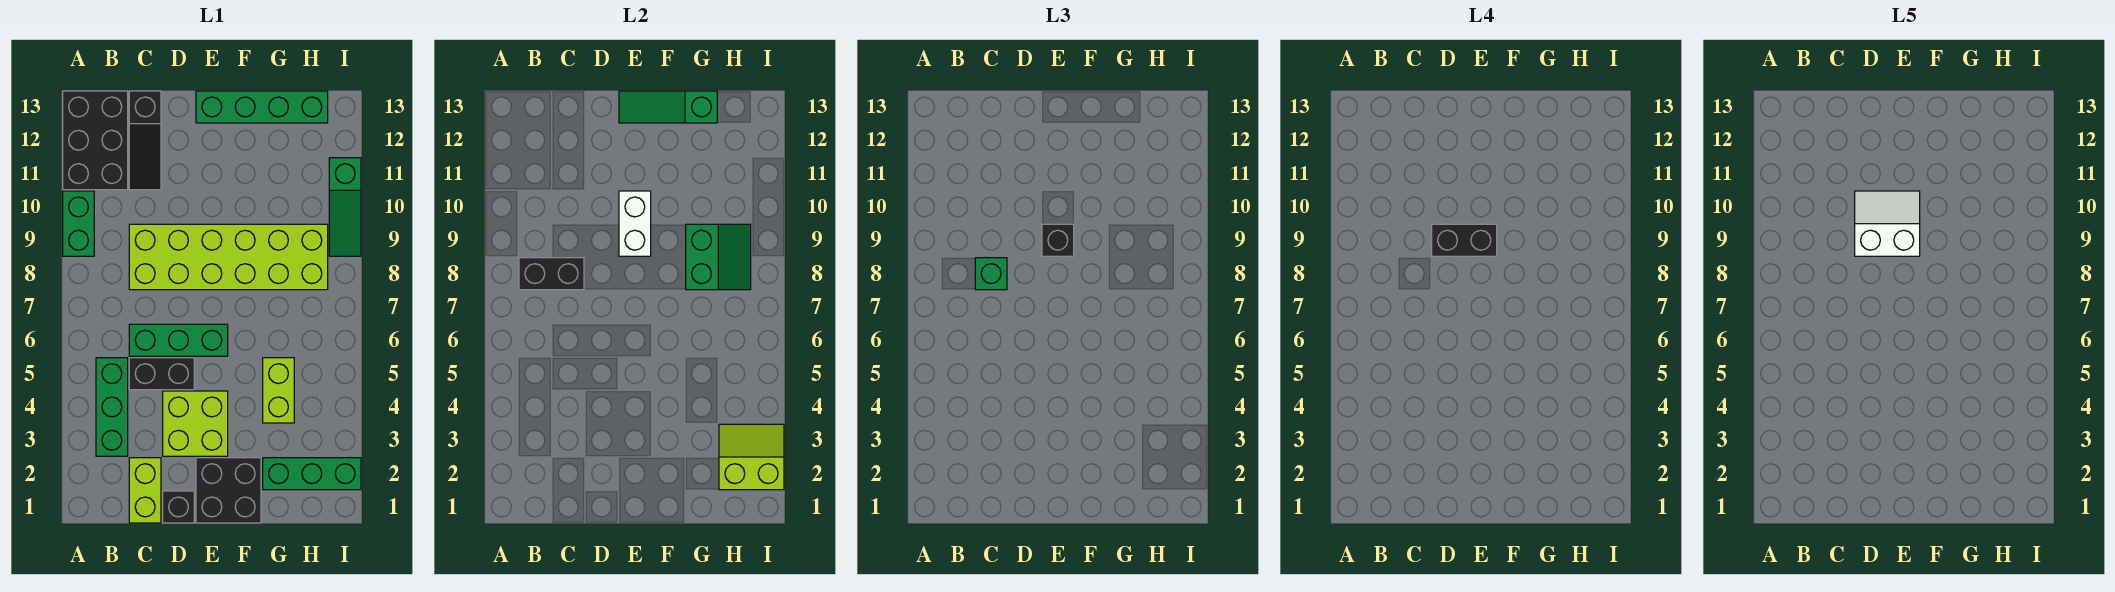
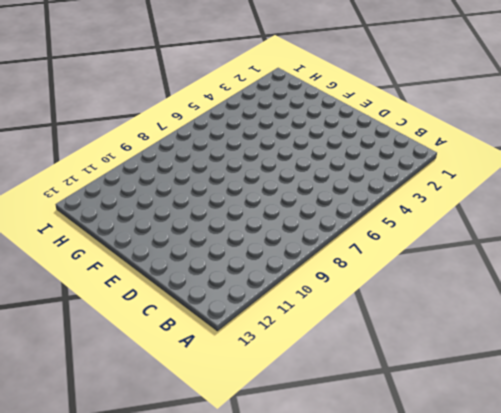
none -> green brick A9:A10 level 1
none -> black brick A11:B13 level 1
none -> green brick B3:B5 level 1

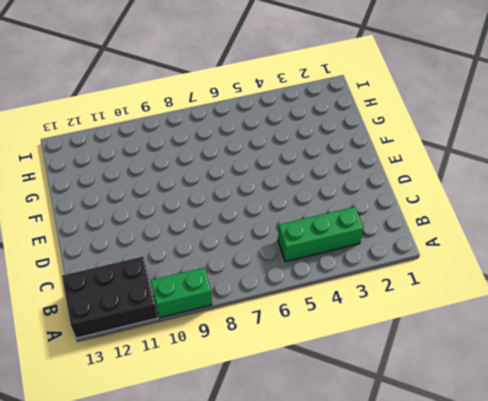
none -> lime brick C1:C2 level 1
none -> black brick C5:D5 level 1
none -> green brick C6:E6 level 1

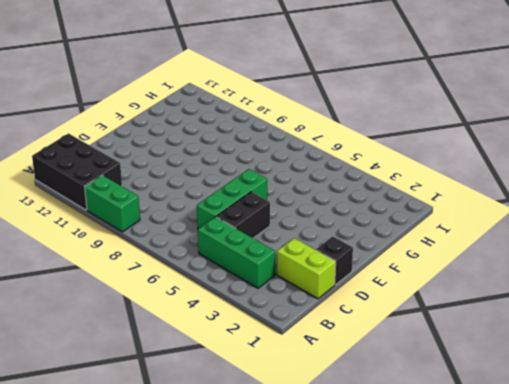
none -> lime brick C8:H9 level 1
none -> black slope C11:C13 level 1 top 13
none -> lime brick D3:E4 level 1

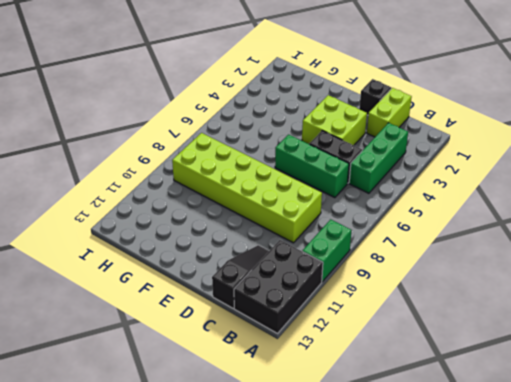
none -> black brick E1:F2 level 1
none -> green brick E13:H13 level 1
none -> green brick G2:I2 level 1

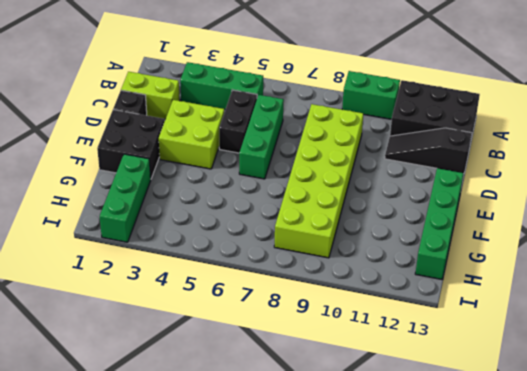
none -> lime brick G4:G5 level 1
none -> green slope I9:I11 level 1 top 11
none -> black brick B8:C8 level 2

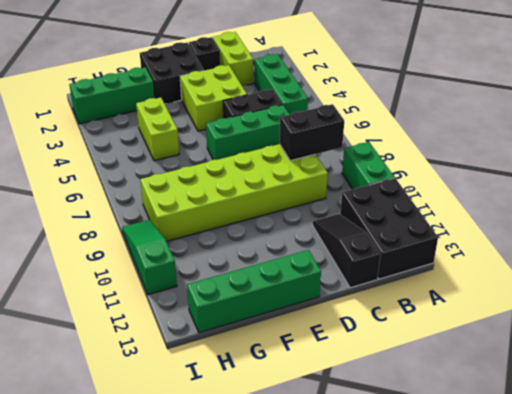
none -> white brick E9:E10 level 2
none -> green slope E13:G13 level 2 top G
none -> green slope G8:H9 level 2 top G

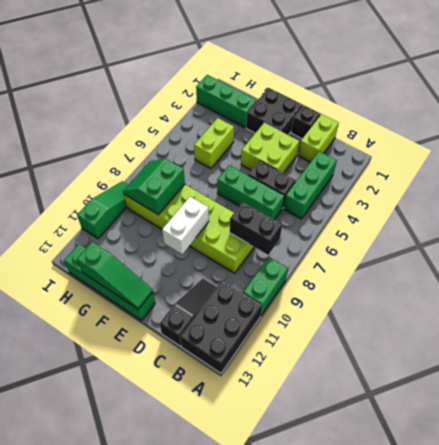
none -> lime slope H2:I3 level 2 top 2
none -> green brick C8 level 3
none -> black brick E9 level 3

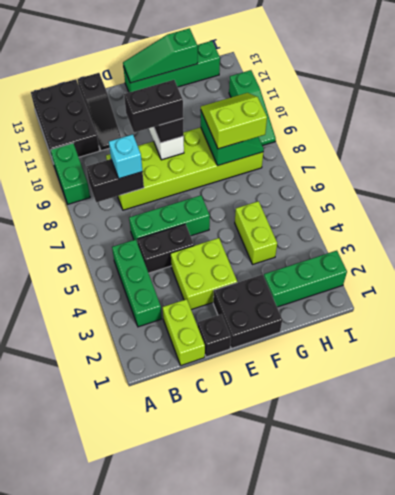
cyan brick C8 level 3 -> green brick C8 level 3
lime slope G8:H9 level 3 top 8 -> lime slope H2:I3 level 2 top 2
none -> white slope D9:E10 level 5 top 9

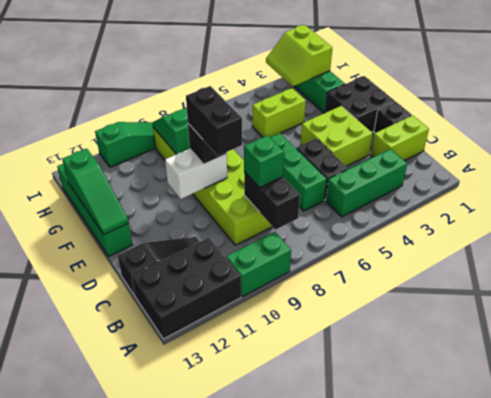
none -> white slope D9:E10 level 5 top 9

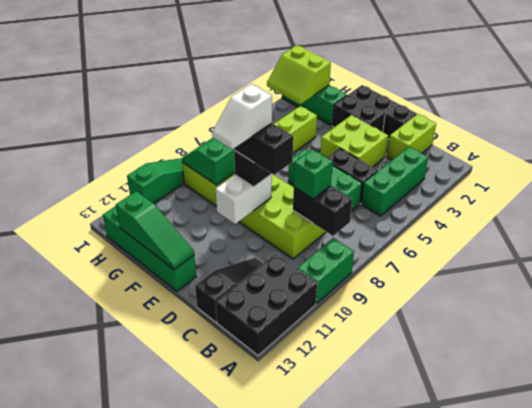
white slope E9:E10 level 5 top 9 -> white slope D9:E10 level 5 top 9

